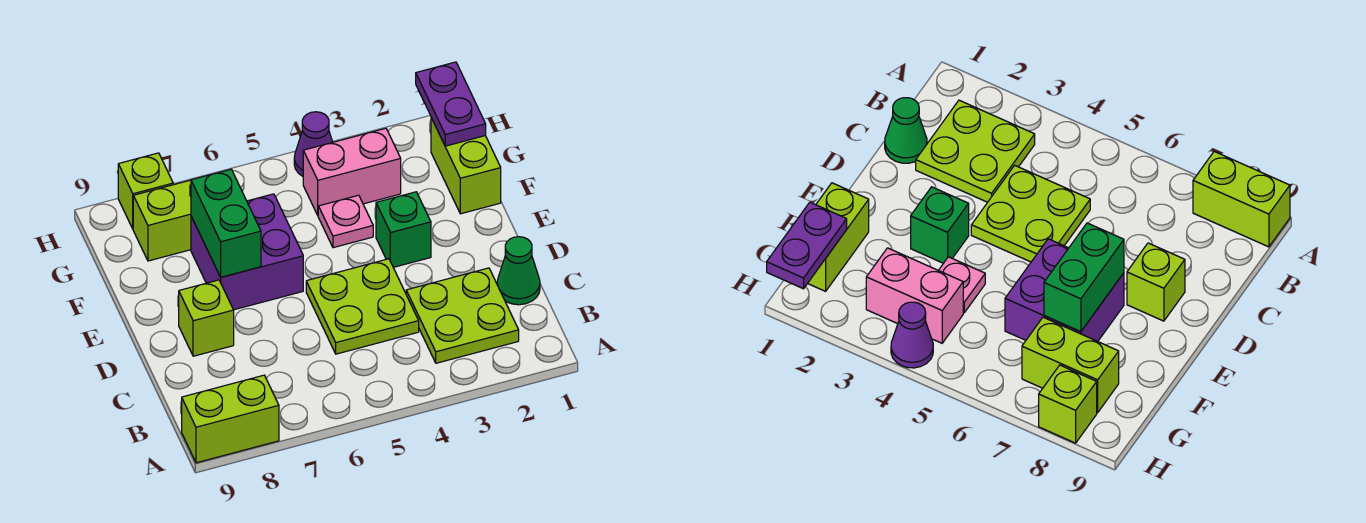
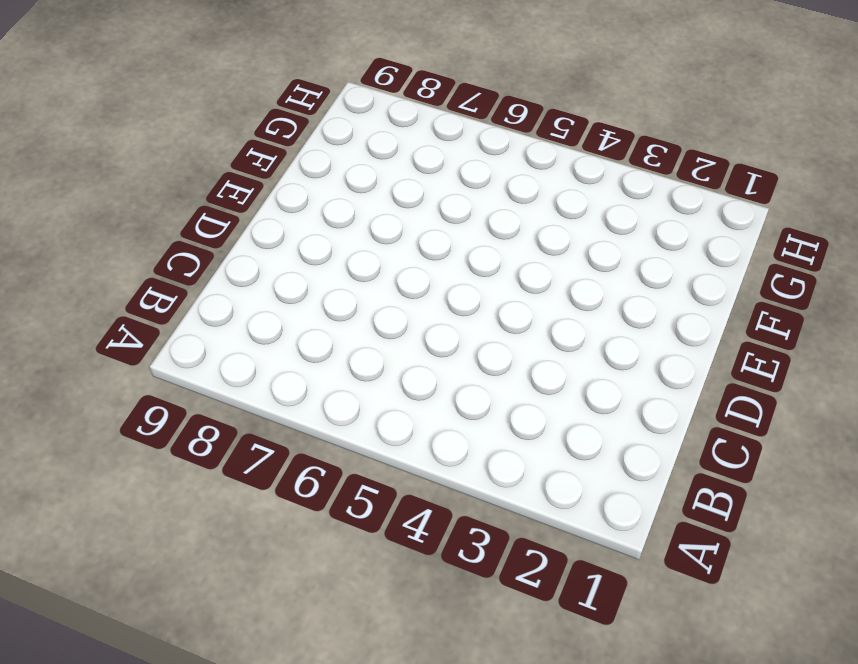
none -> lime brick A8:A9 level 1
none -> lime plate B2:C3 level 1
none -> green cone C1 level 1

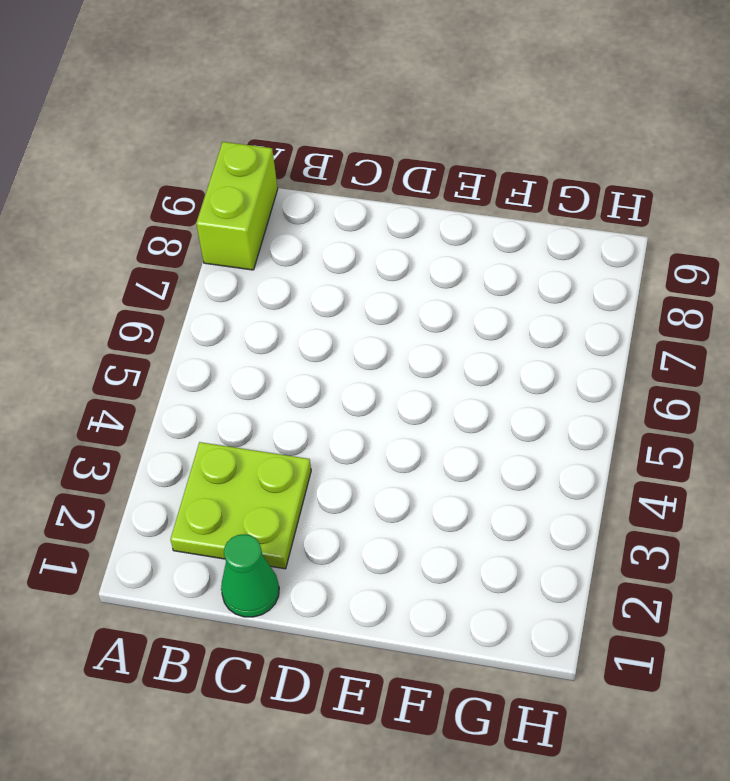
none -> lime plate C4:D5 level 1
none -> lime brick D8 level 1
none -> green brick E3 level 1

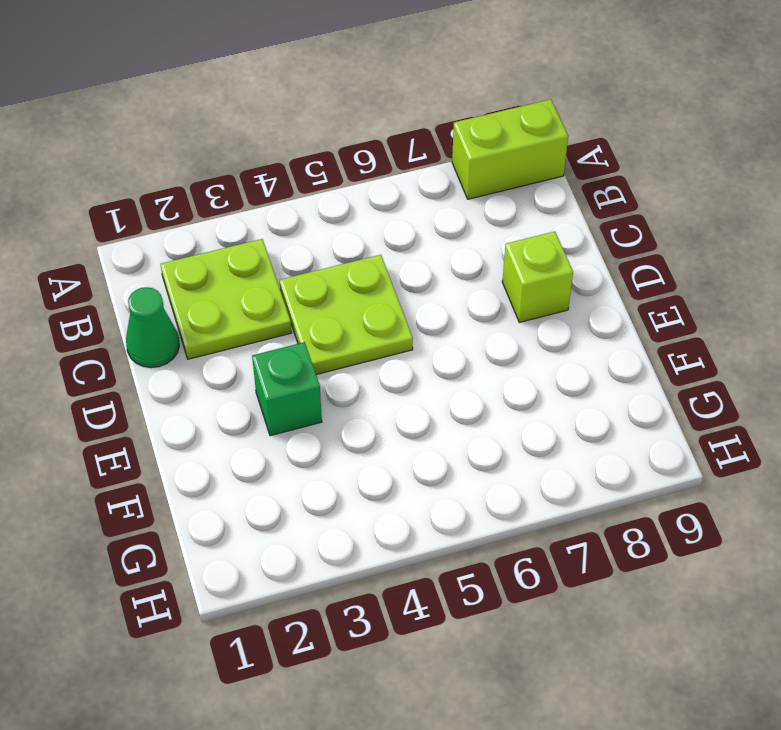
none -> purple brick E6:F7 level 1
none -> lime brick F1:G1 level 1
none -> pink plate F4 level 1

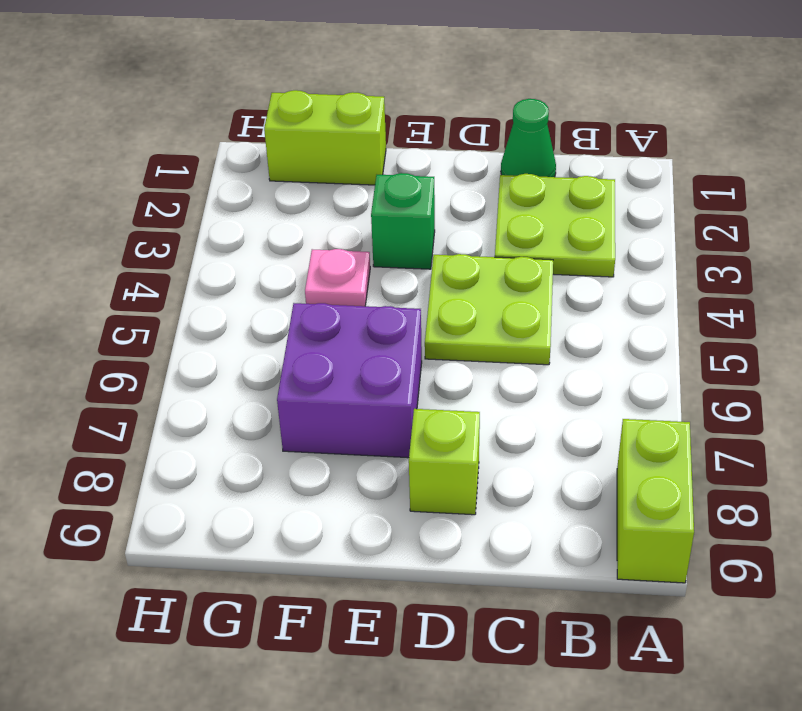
none -> pink brick G3:G4 level 1
none -> lime brick G7:G8 level 1
none -> purple cone H4 level 1

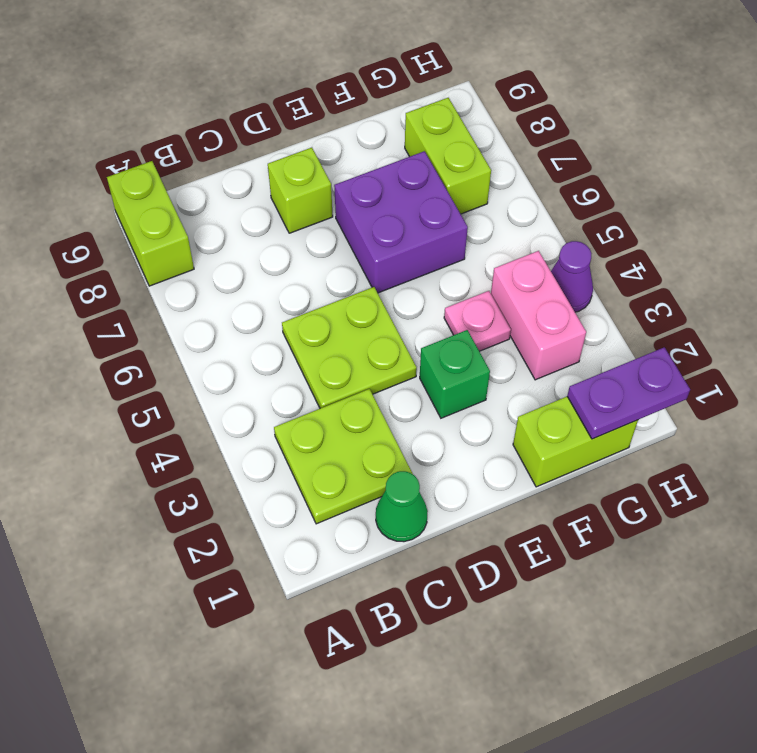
none -> lime brick H8 level 1
none -> green brick E7:F7 level 2

